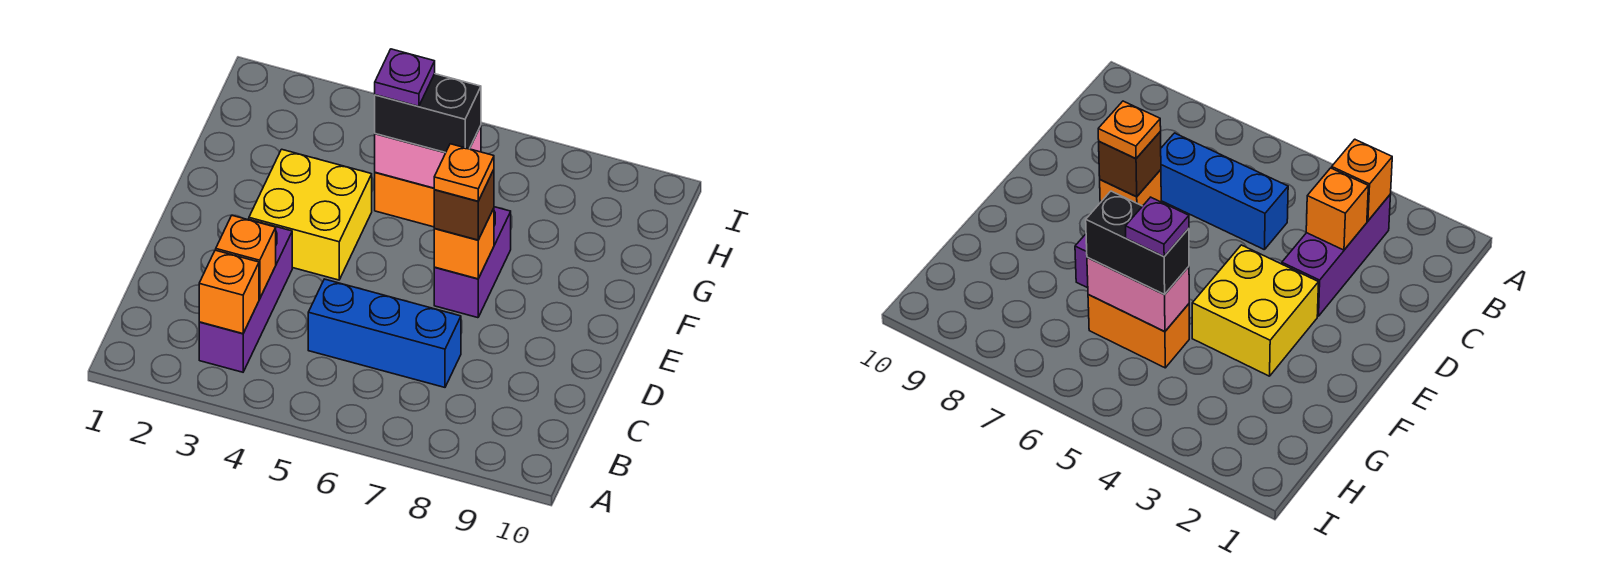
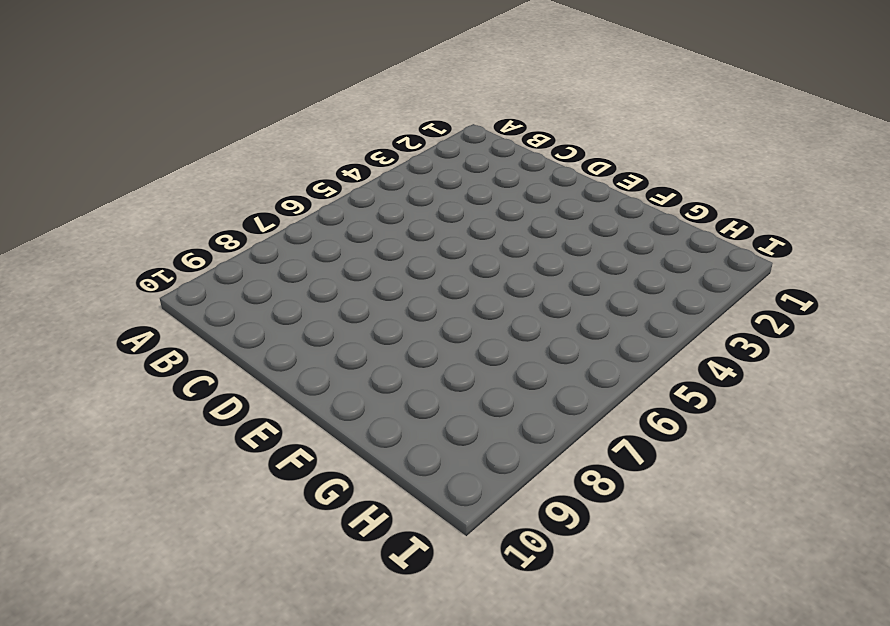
none -> purple brick B3:D3 level 1
none -> blue brick C5:C7 level 1
none -> yellow brick E3:F4 level 1

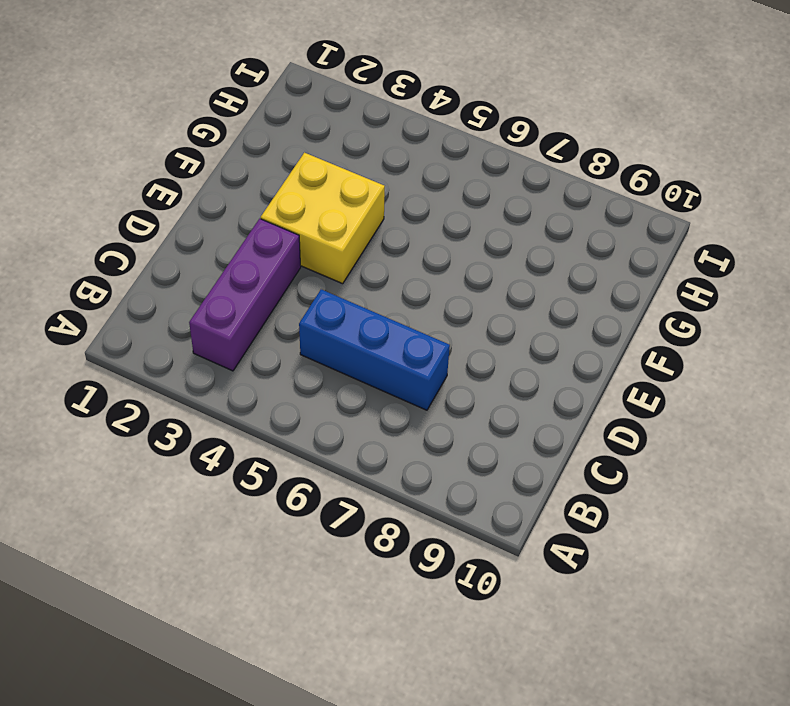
none -> purple brick E7:F7 level 1
none -> orange brick G5:G6 level 1
none -> orange brick B3 level 2

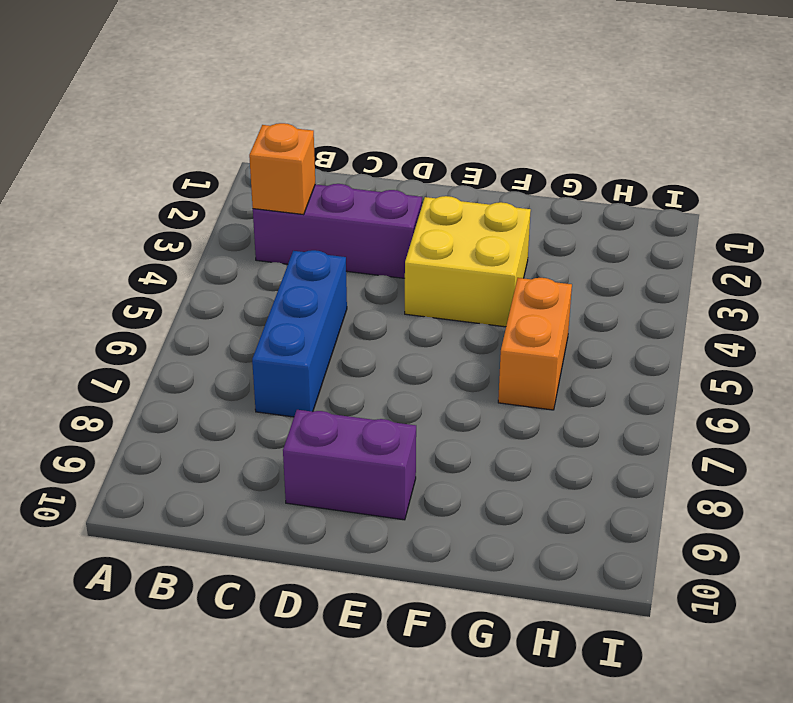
purple brick D9:E9 level 1 -> purple brick E7:F7 level 1
none -> orange brick C3 level 2
none -> orange brick E7 level 2
none -> pink brick G5:G6 level 2

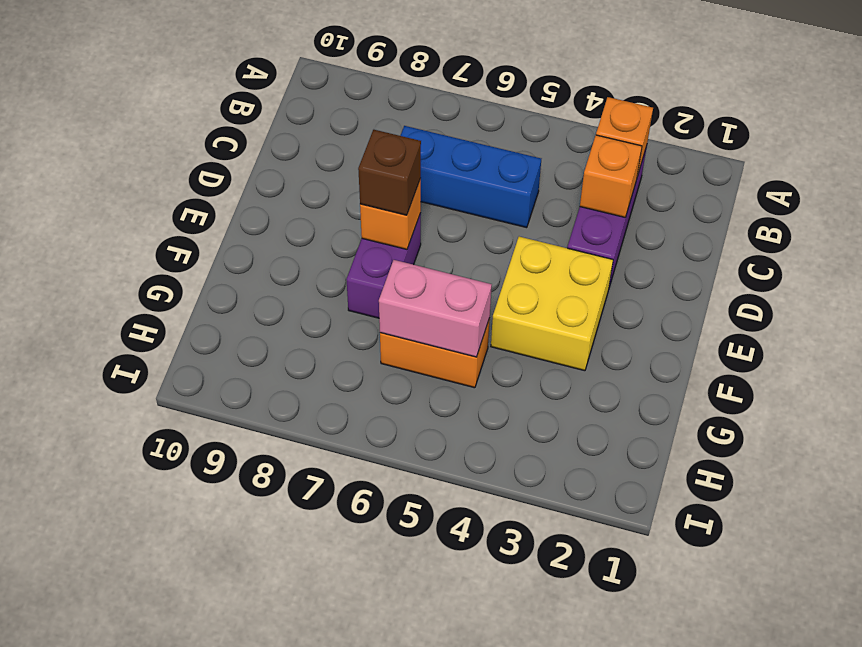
none -> black brick G5:G6 level 3
none -> orange plate E7 level 4
none -> purple plate G5 level 4

